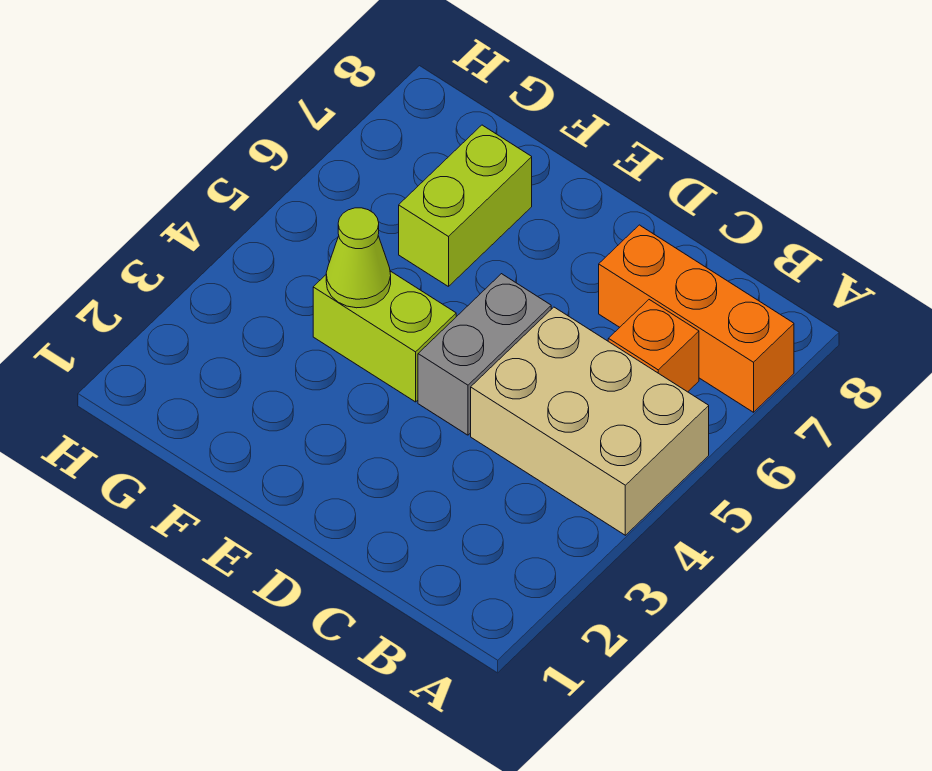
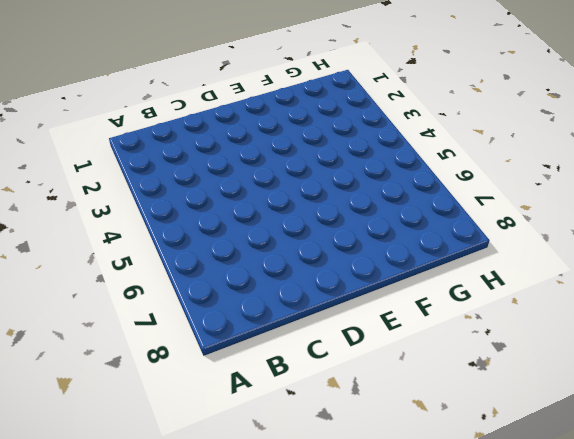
none -> tan brick A4:C5 level 1
none -> orange brick A7:C7 level 1

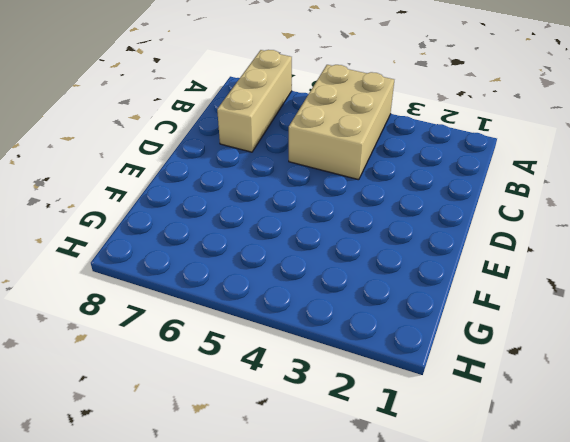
tan brick A7:C7 level 1 -> orange brick A7:C7 level 1
none -> orange brick B6 level 1
none -> grey brick D4:D5 level 1

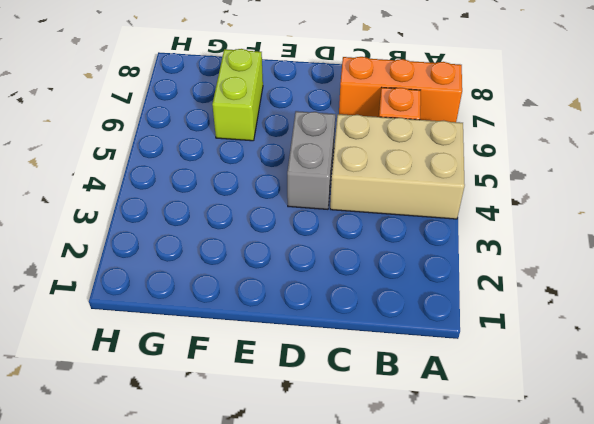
none -> lime brick E4:F4 level 1
none -> lime cone F4 level 2

